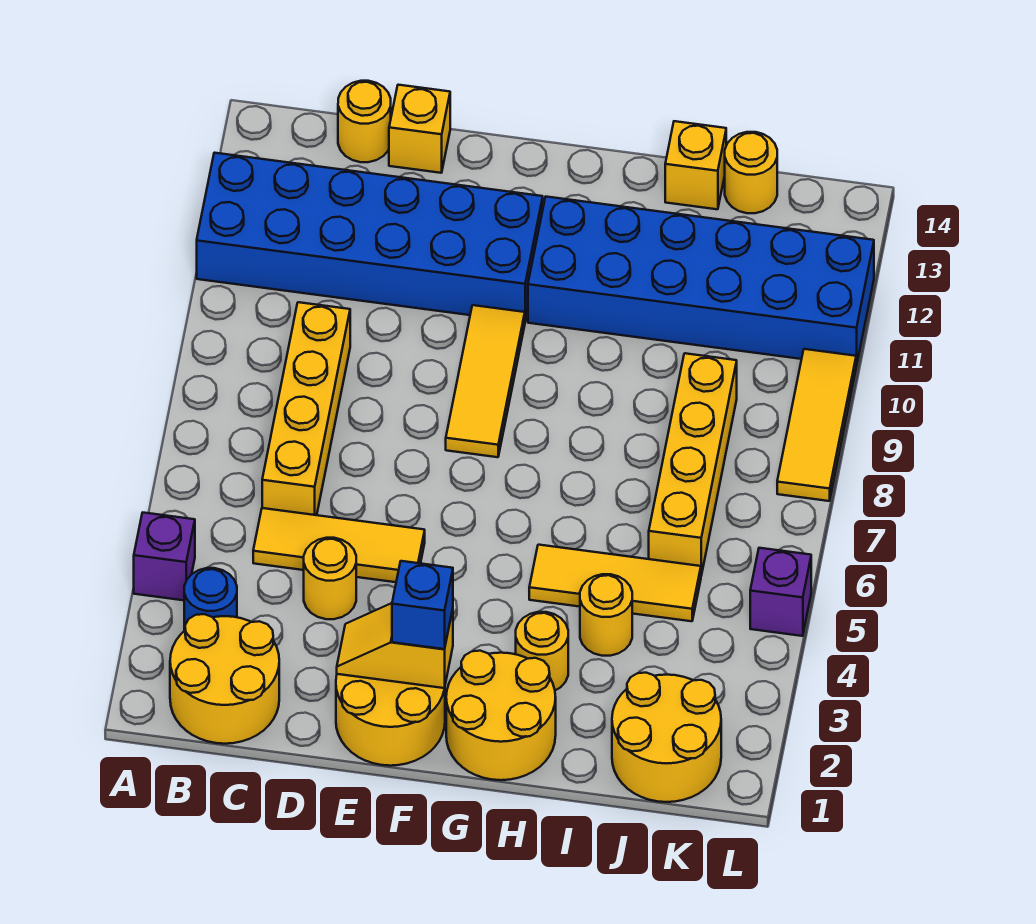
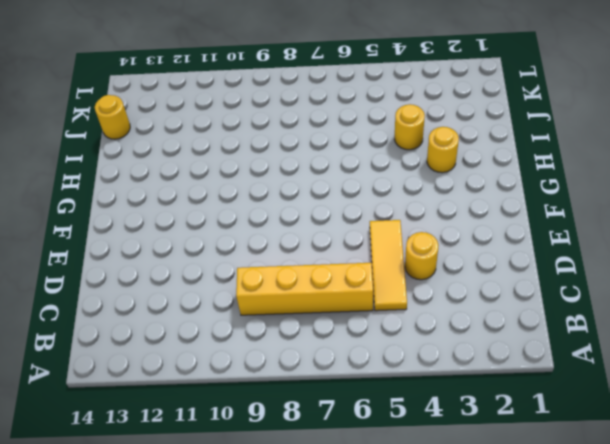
none -> purple brick A4 level 1
none -> blue brick A11:F12 level 1
none -> yellow round brick B1:C2 level 1

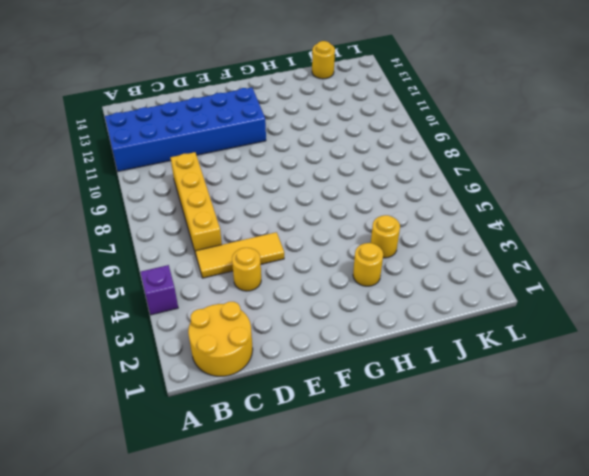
none -> blue round brick B3 level 1
none -> yellow round brick C14 level 1
none -> yellow brick D14 level 1

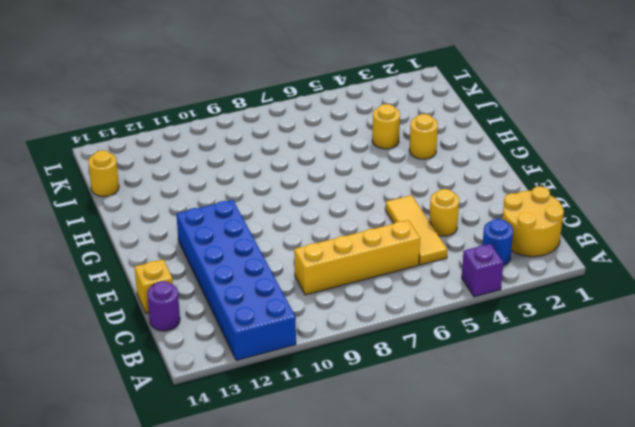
purple round brick C14 level 1 -> yellow round brick C14 level 1
none -> yellow round brick E1:F2 level 1
none -> yellow tile F8:F10 level 1
none -> yellow round brick G1:H2 level 1

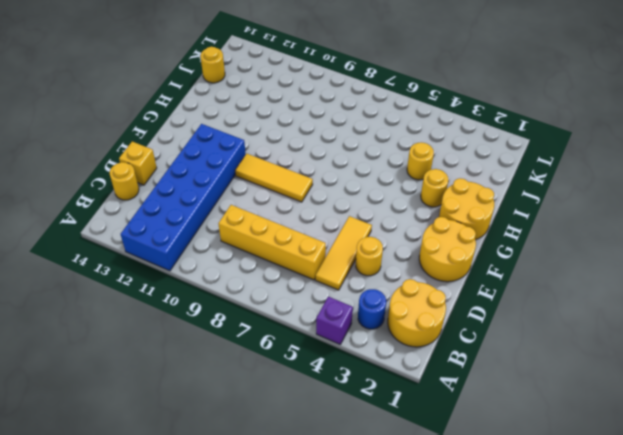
none -> blue brick G11:L12 level 1
none -> yellow tile H5:J5 level 1
none -> yellow brick I14 level 1

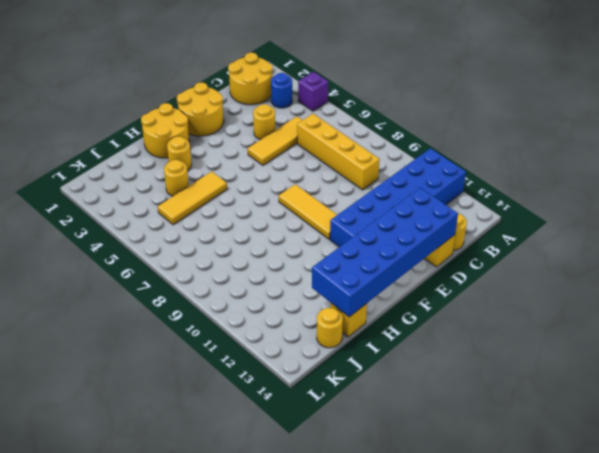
blue brick D13:I14 level 2 -> blue brick G11:L12 level 1
none -> yellow round brick J1:K2 level 1
none -> yellow brick J6:J9 level 1
none -> purple brick L5 level 1

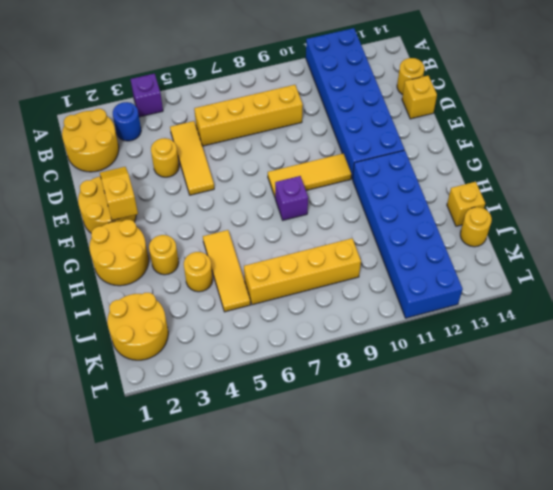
purple brick G8 level 1 -> purple brick L5 level 1
none -> yellow tile L8:L10 level 1
none -> blue brick F2 level 3

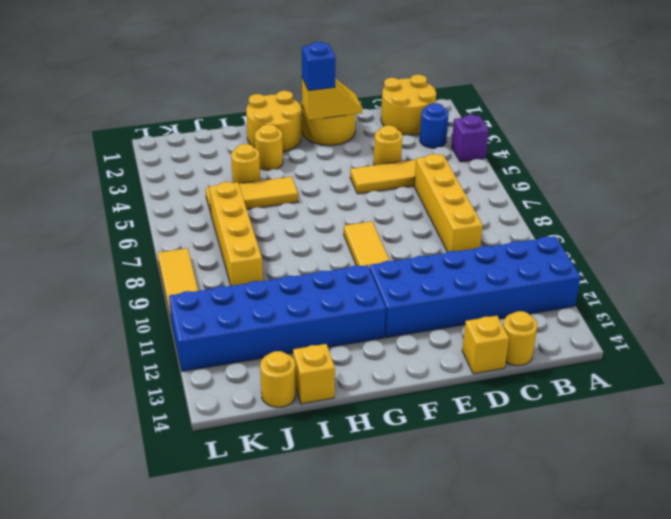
none -> yellow round brick J1:K2 level 1
none -> purple brick L5 level 1

